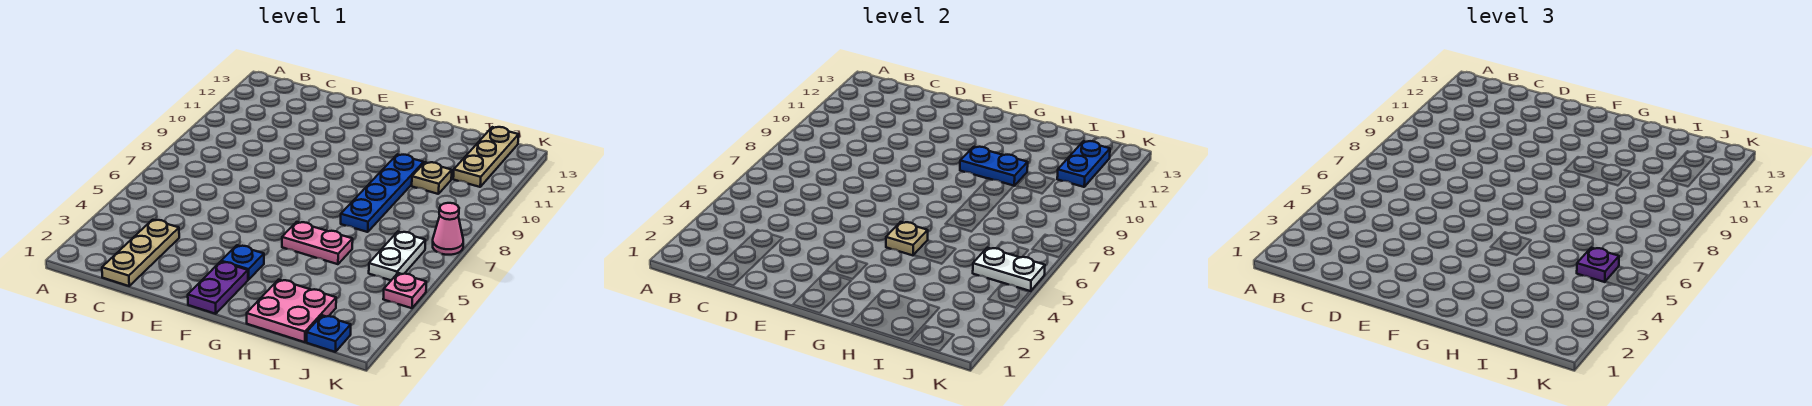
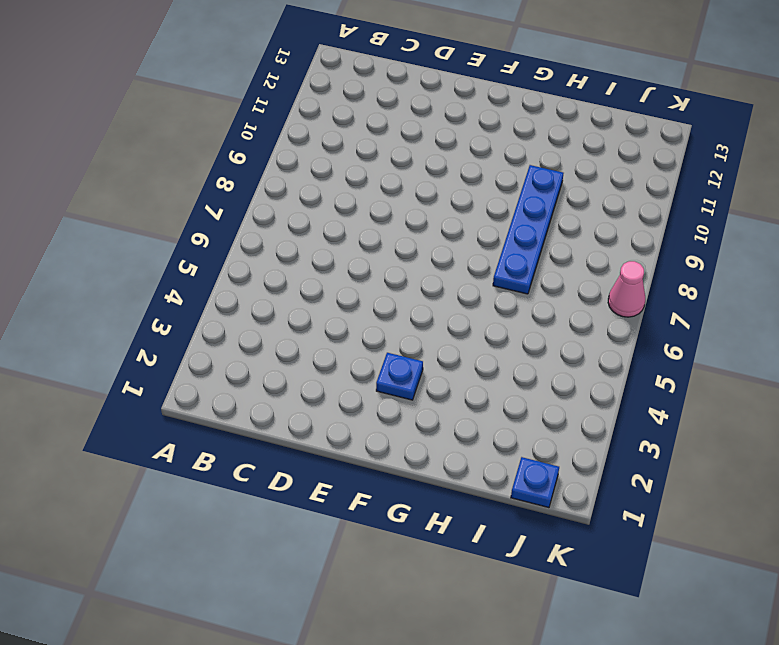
none -> tan plate C1:C3 level 1
none -> purple plate F1:F2 level 1
none -> pink plate G5:H5 level 1

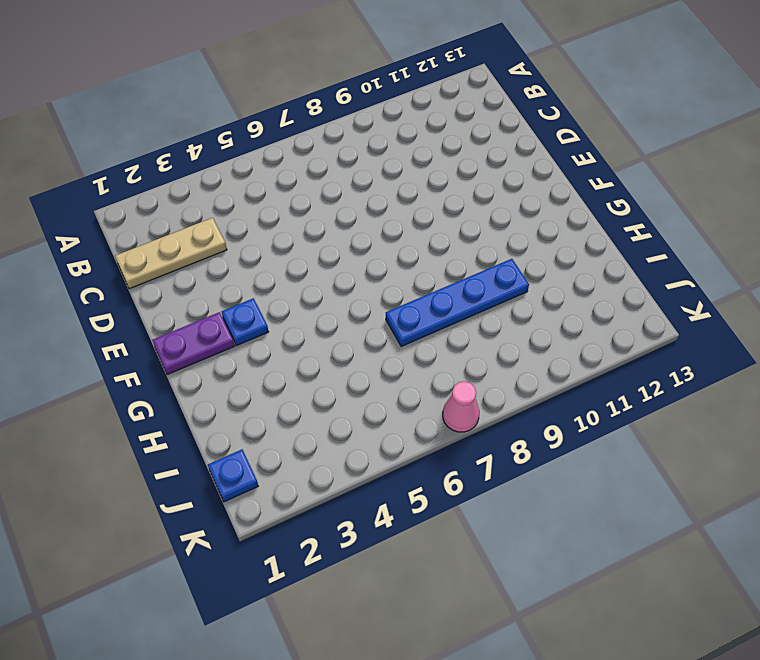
none -> pink plate G5:H5 level 1
none -> pink plate H1:I2 level 1
none -> tan plate I10 level 1

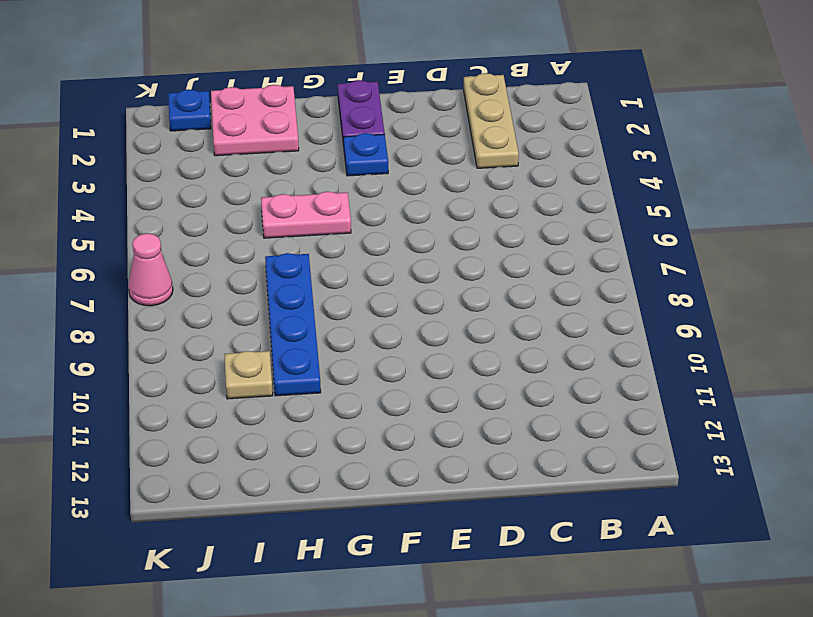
none -> white plate J5:J6 level 1
none -> tan plate J11:J13 level 1
none -> pink plate K4 level 1

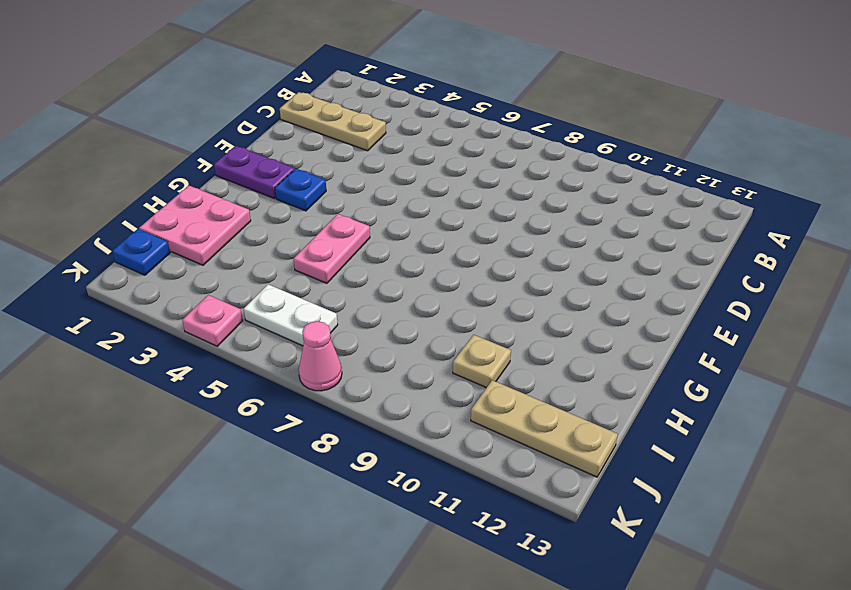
none -> blue plate H7:H10 level 1
none -> tan plate G5 level 2
none -> blue plate G10:H10 level 2

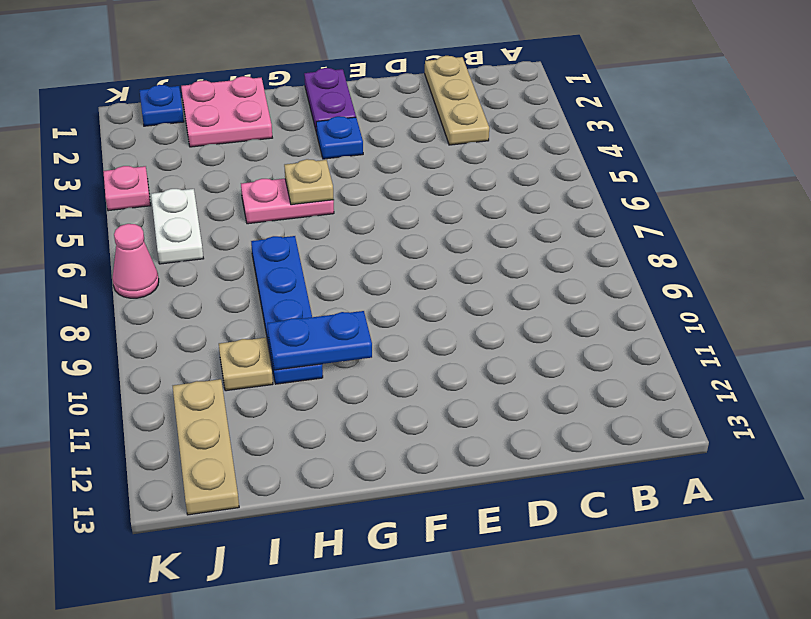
none -> white plate J5:K5 level 2
none -> blue plate J11:J12 level 2
none -> purple plate J5 level 3

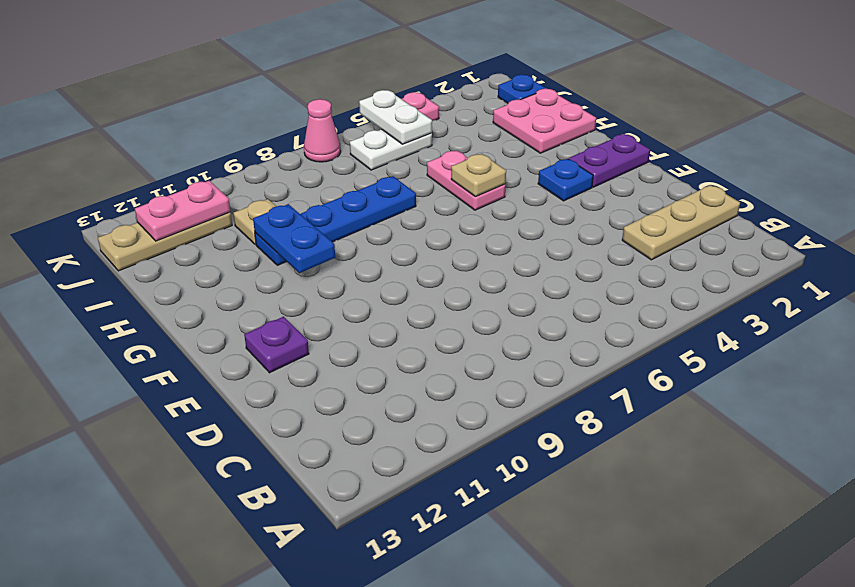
purple plate E12 level 1 -> purple plate J5 level 3
pink plate J11:J12 level 2 -> blue plate J11:J12 level 2

